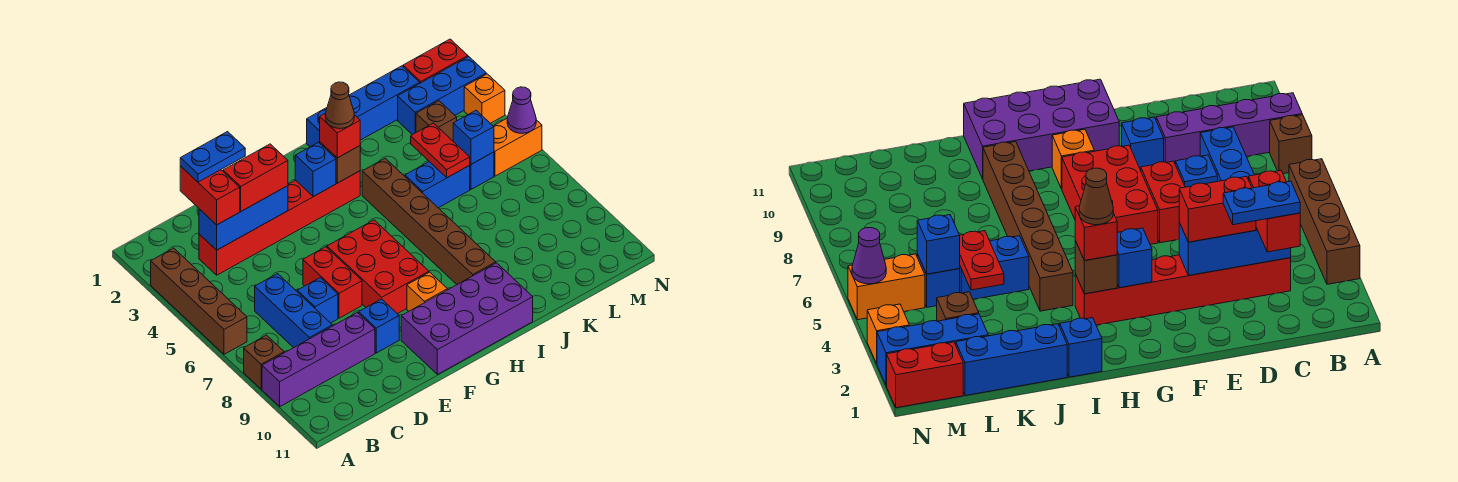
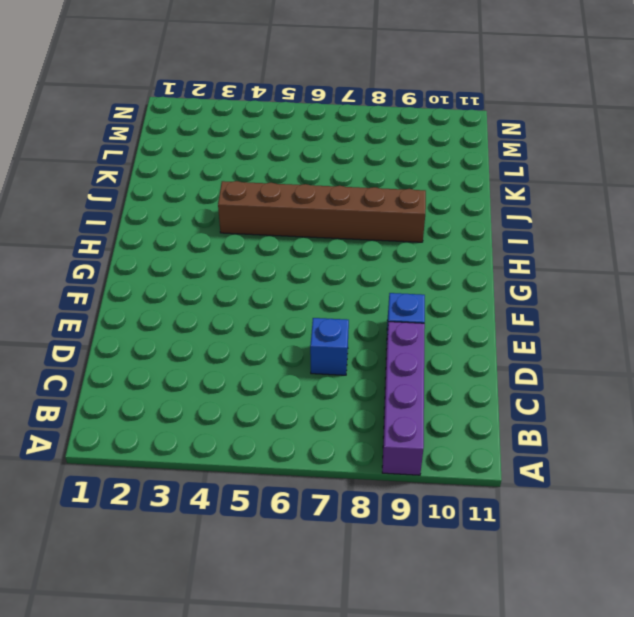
none -> brown brick A3:A6 level 1
none -> brown brick A8 level 1
none -> red brick C3:H3 level 1
none -> blue brick C6:C8 level 1

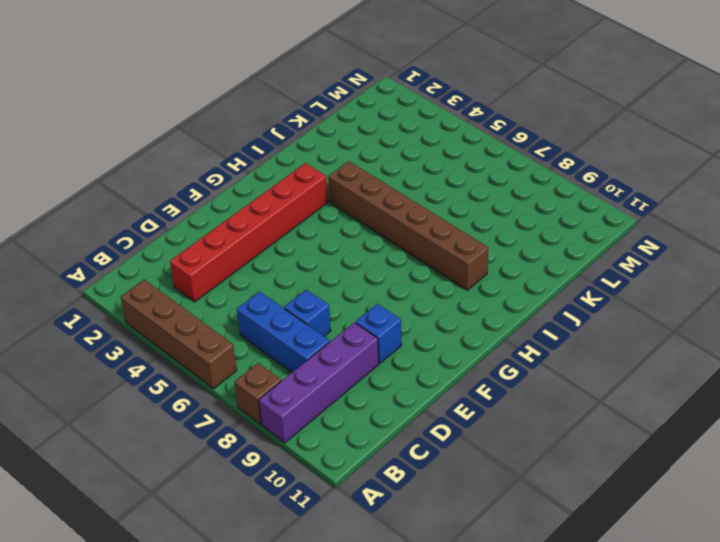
none -> red brick E6:E7 level 1
none -> red brick F6:G8 level 1
none -> purple brick F10:I11 level 1
none -> orange brick G9 level 1

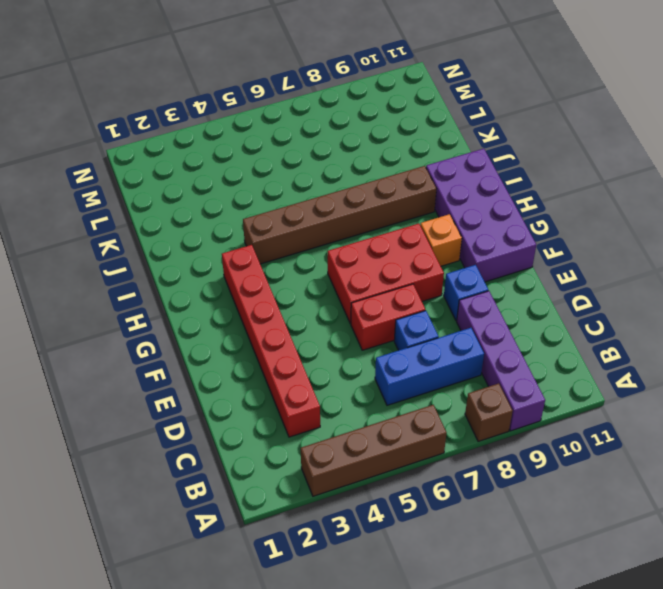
none -> blue brick I1 level 1
none -> blue brick J1:L1 level 1
none -> blue brick J5:K5 level 1
none -> blue brick L2:N2 level 1

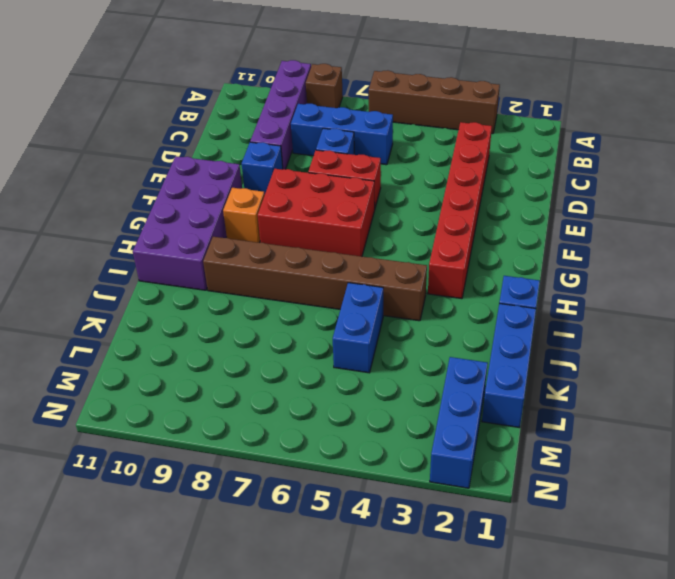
none -> brown brick L3 level 1
none -> blue brick L5 level 1
none -> red brick M1:N1 level 1
none -> orange brick M5:N5 level 1

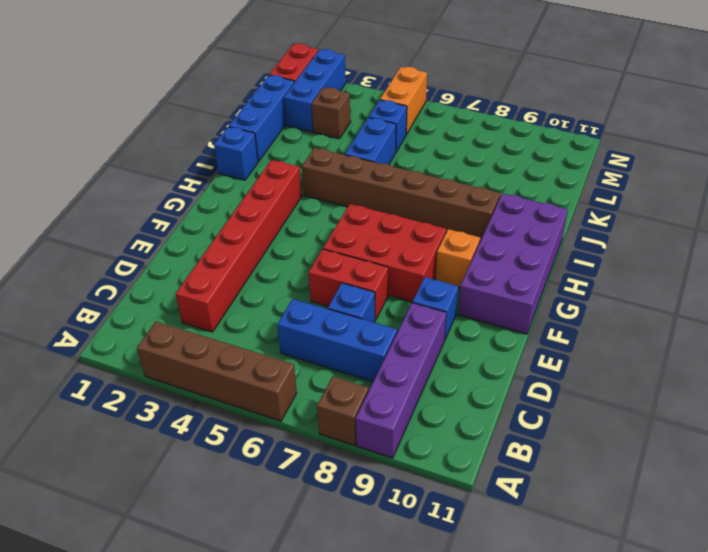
none -> orange brick N3 level 1
none -> blue brick C3:E3 level 2
none -> blue brick G3 level 2
none -> brown brick H3 level 2

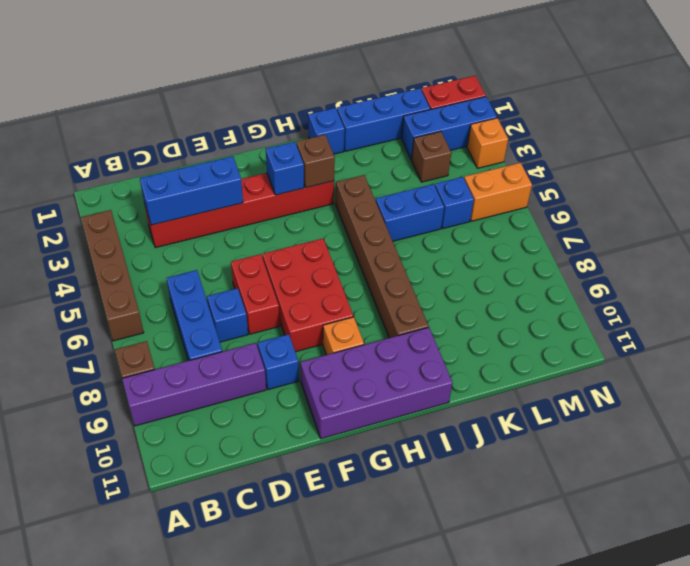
none -> red plate K4:K5 level 2
none -> blue brick L5 level 2
none -> purple cone N5 level 2
none -> red brick C2:C3 level 3

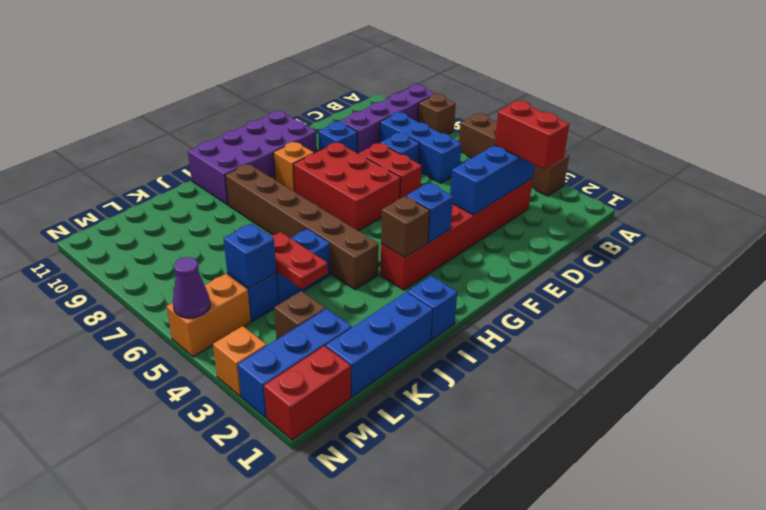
none -> red brick D3:E3 level 3
none -> red brick H3 level 3
none -> blue plate C2:D2 level 4
none -> brown cone H3 level 4

